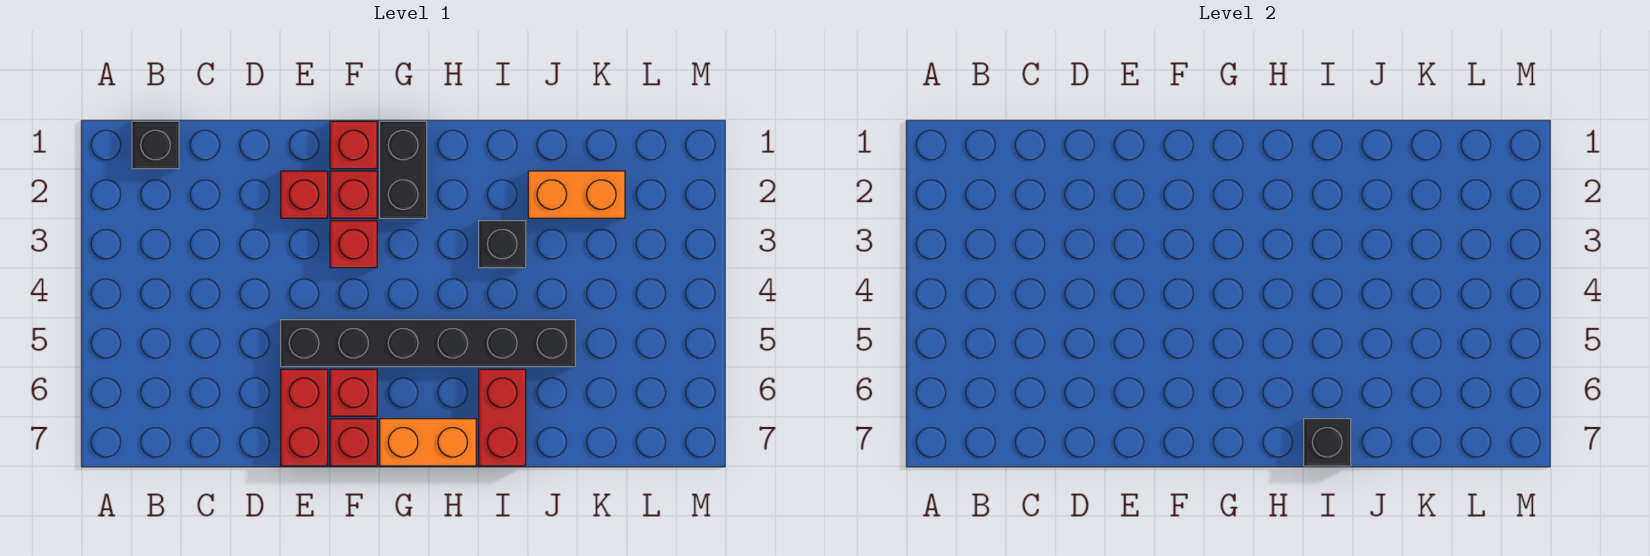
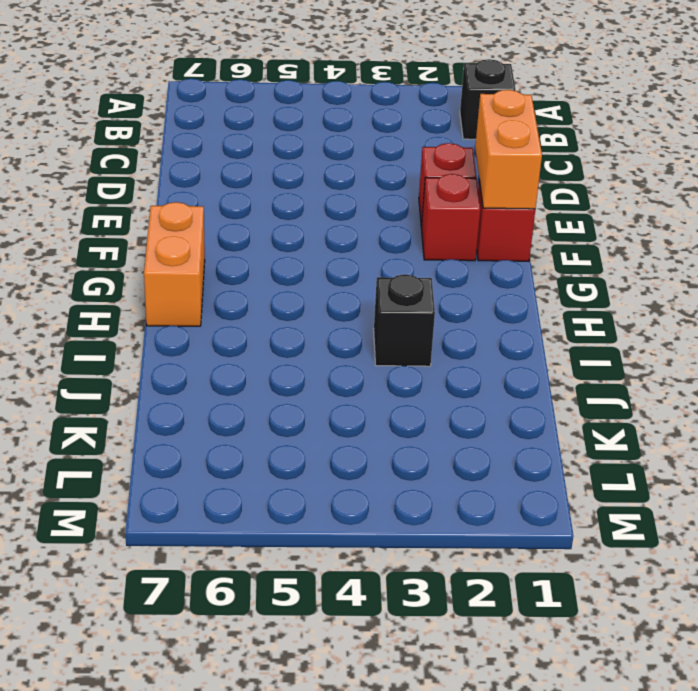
orange brick E1:F1 level 2 -> orange brick J2:K2 level 1
none -> black brick E5:J5 level 1
none -> red brick E6:E7 level 1
none -> red brick F3 level 1

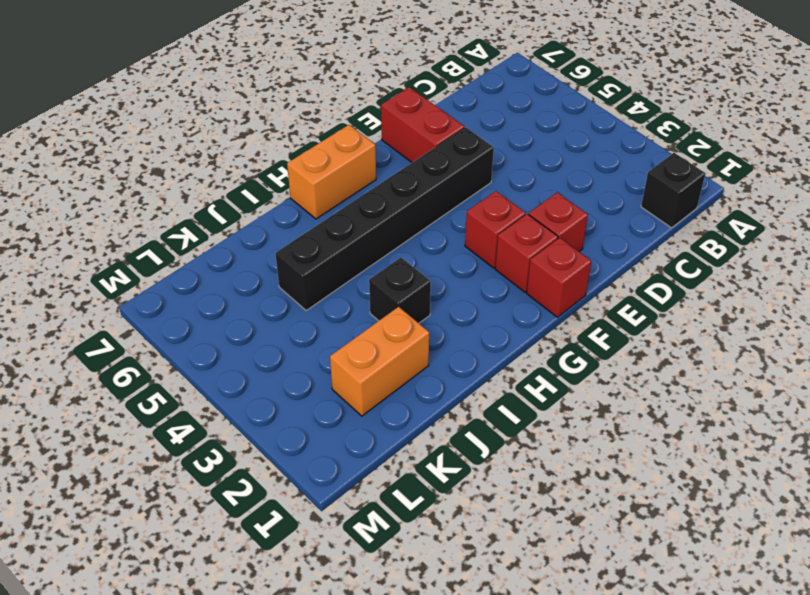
none -> red brick F6 level 1
none -> red brick F7 level 1
none -> black brick G1:G2 level 1

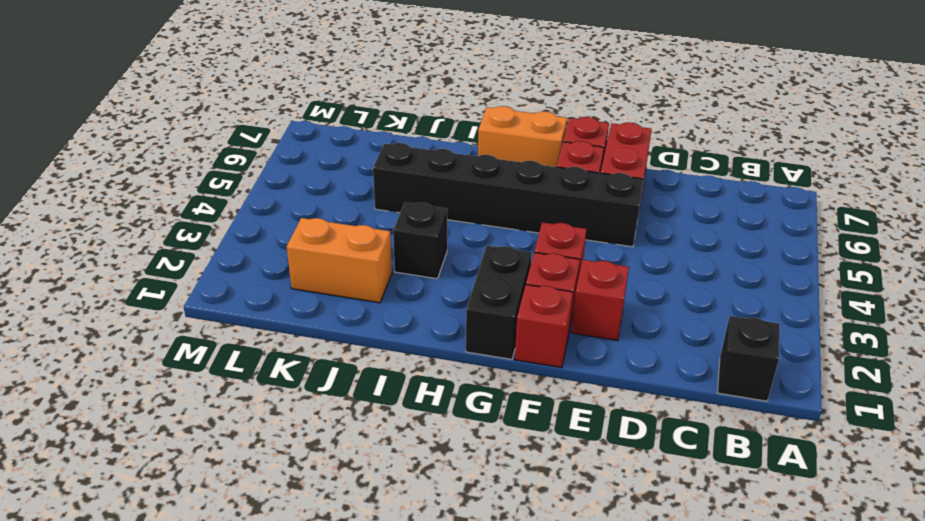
none -> red brick I6:I7 level 1
none -> black brick I7 level 2

